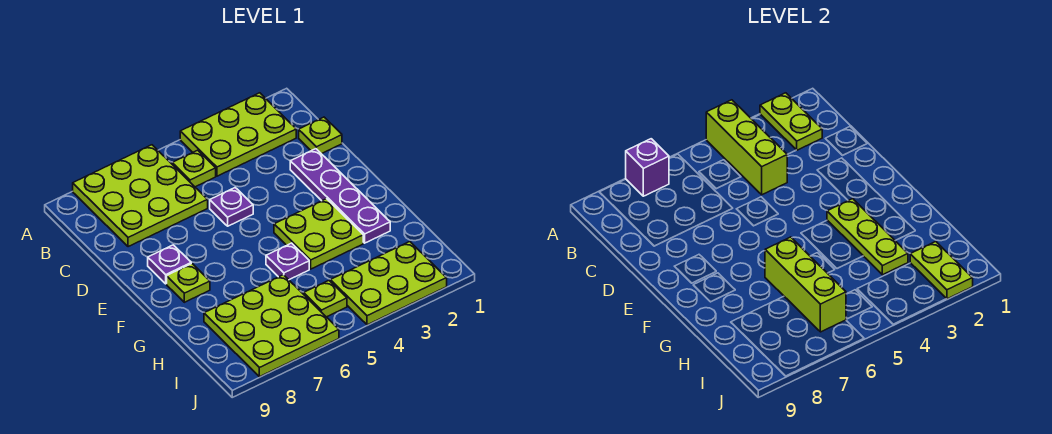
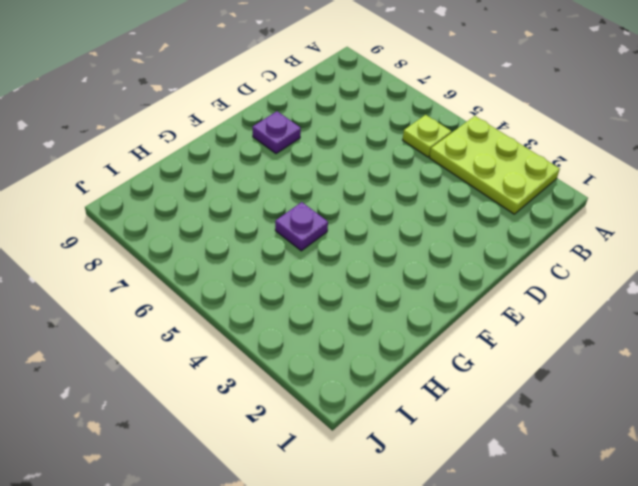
none -> lime plate A6:C8 level 1
none -> lime plate C1 level 1
none -> purple plate D2:G2 level 1

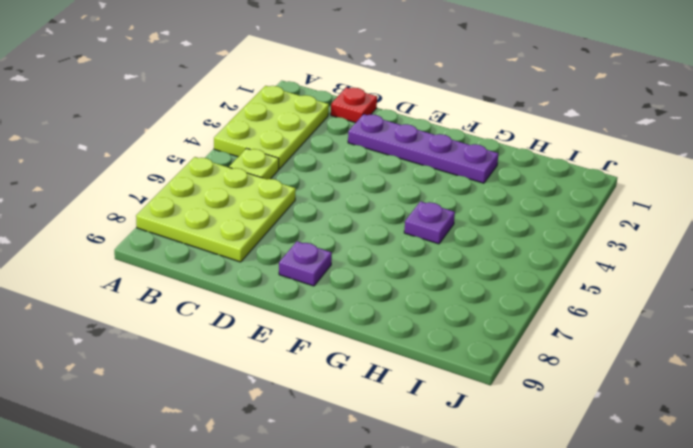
red plate C1 level 1 -> lime plate C1 level 1
none -> purple plate D5 level 1
none -> lime plate F3:G4 level 1
none -> lime plate F8 level 1

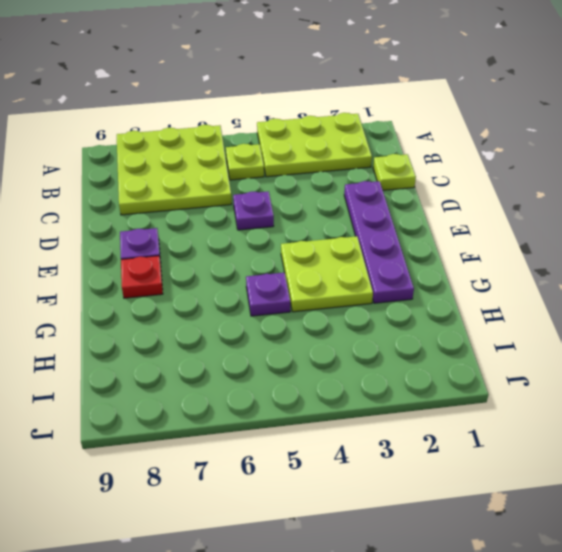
red plate F8 level 1 -> lime plate F8 level 1
none -> lime plate H6:J8 level 1
none -> lime plate I2:J4 level 1
none -> lime plate I5 level 1

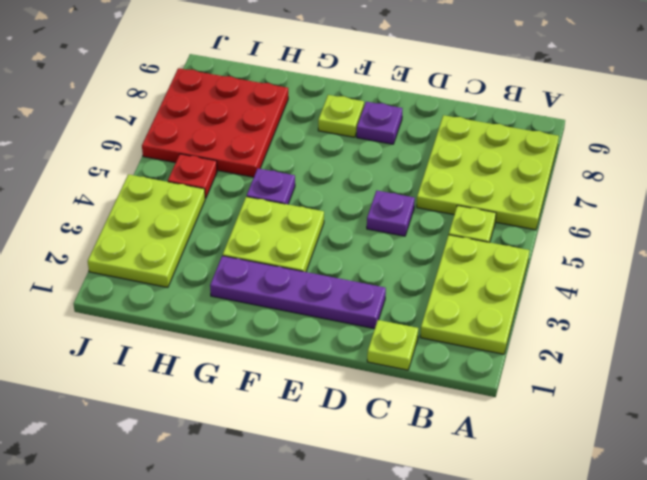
red plate H6:J8 level 1 -> lime plate H6:J8 level 1
red plate I5 level 1 -> lime plate I5 level 1
none -> lime plate A2:B2 level 2
none -> lime brick A4:C4 level 2
none -> purple brick A7 level 2

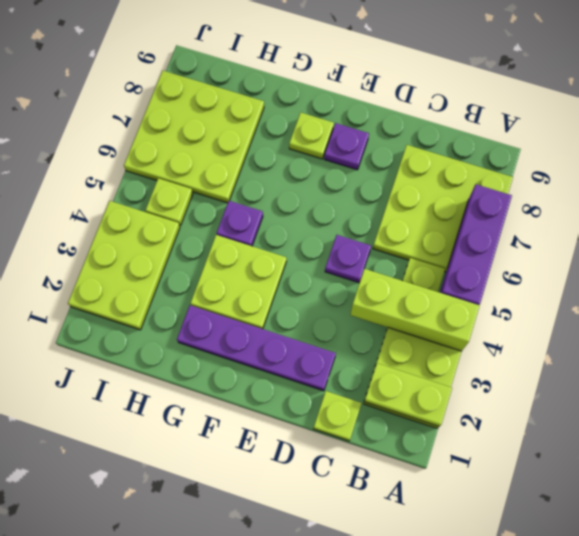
purple brick A5:A7 level 2 -> purple brick A7 level 2
none -> lime plate F3:H3 level 2
none -> lime brick G6:I6 level 2
none -> lime plate I2:J2 level 2

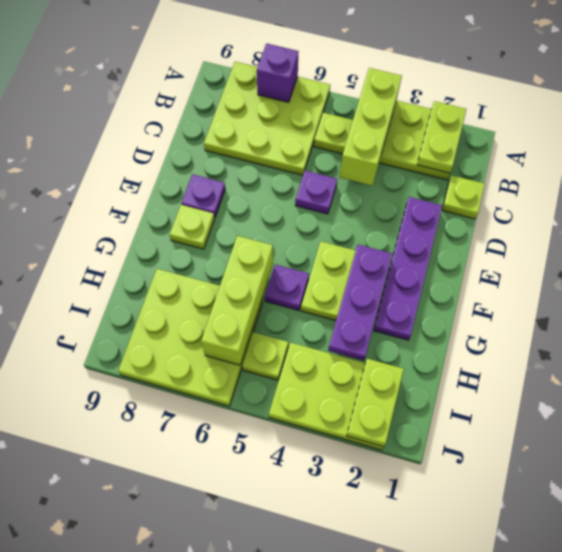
purple plate F3:H3 level 2 -> lime plate F3:H3 level 2

